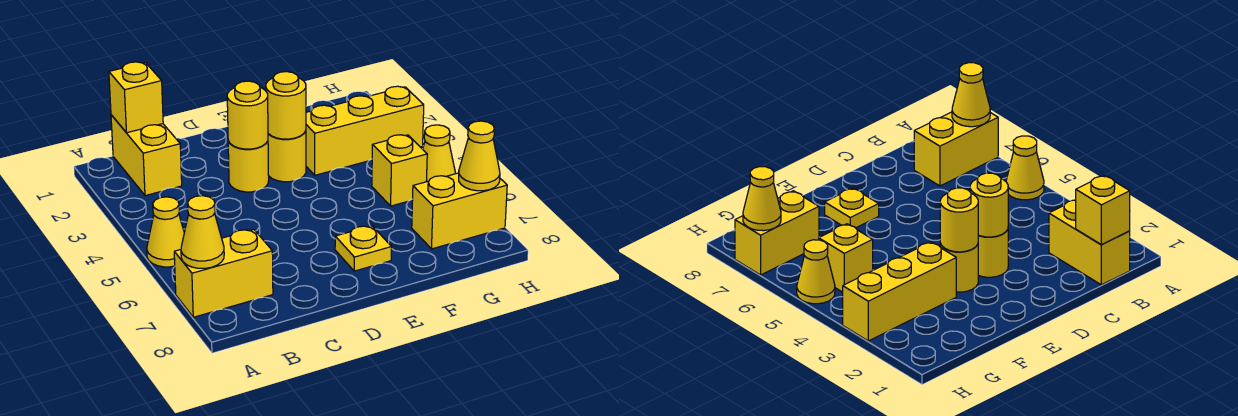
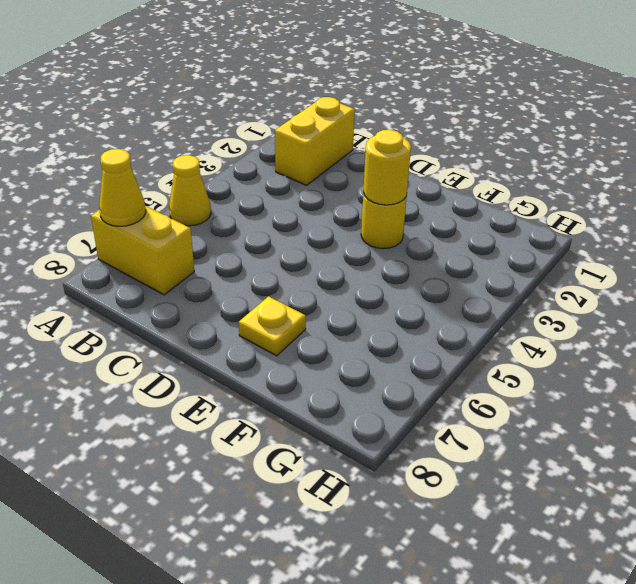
none -> yellow round brick D3 level 1
none -> yellow brick F3:H3 level 1
none -> yellow brick G5 level 1

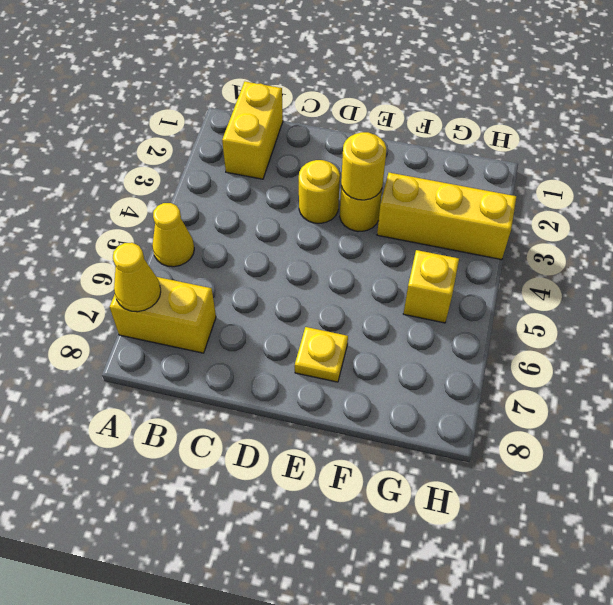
none -> yellow brick G7:H7 level 1
none -> yellow cone H5 level 1
none -> yellow brick B1 level 2

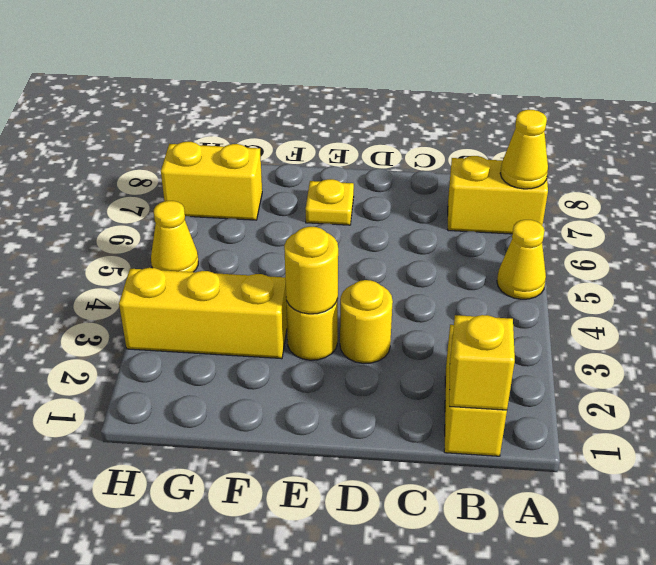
none -> yellow brick G5 level 1
none -> yellow round brick D3 level 2
none -> yellow cone H7 level 2

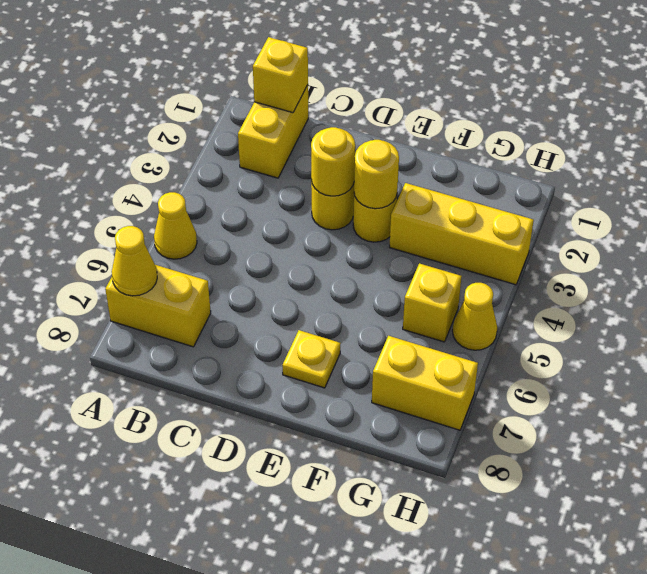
none -> yellow cone H7 level 2

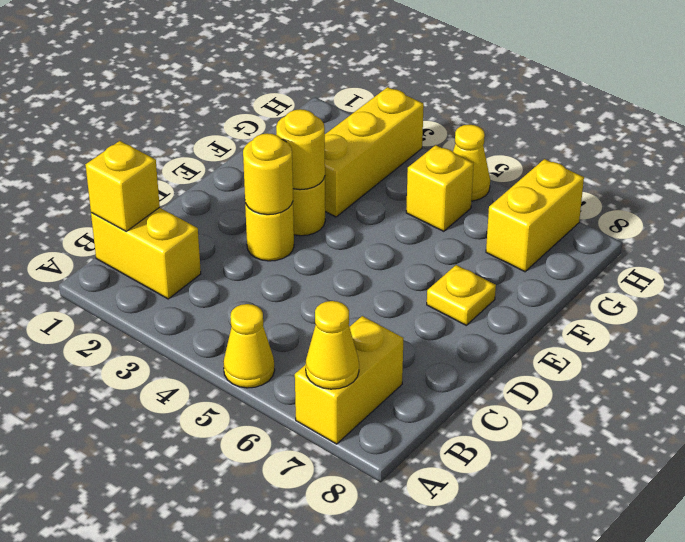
none -> yellow cone H7 level 2

